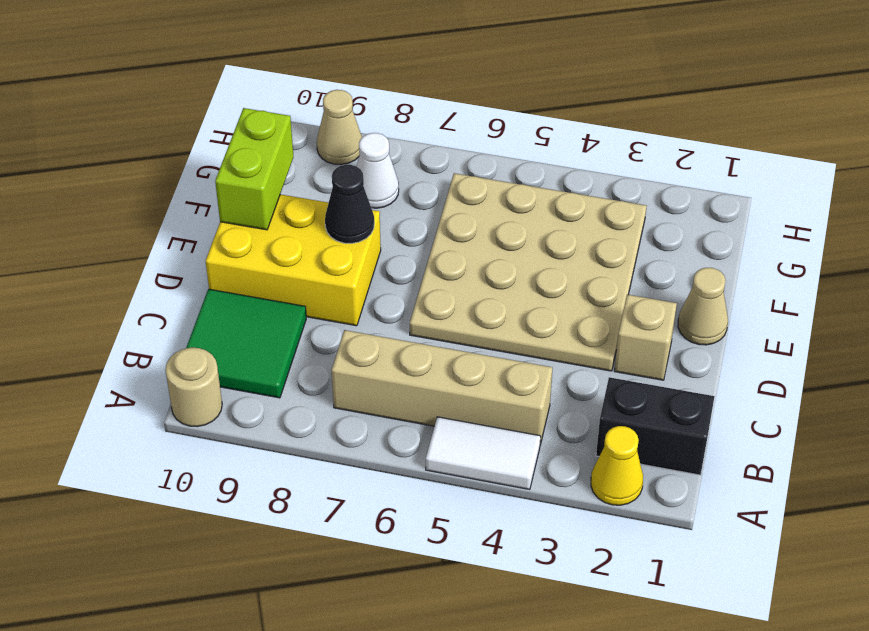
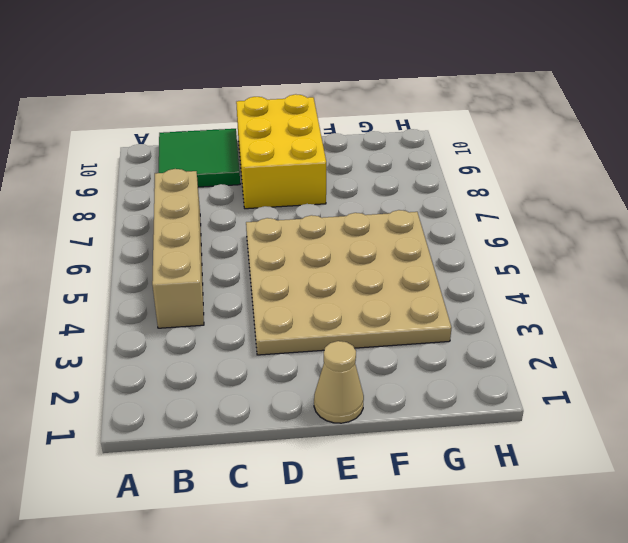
none -> yellow cone A2 level 1
none -> white tile A4:A5 level 1
none -> tan round brick A10 level 1

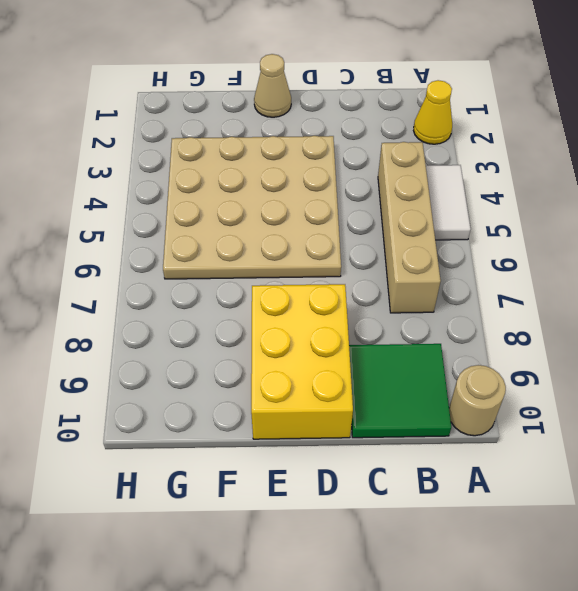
none -> black brick B1:B2 level 1
none -> tan brick D2 level 1
none -> white cone G8 level 1

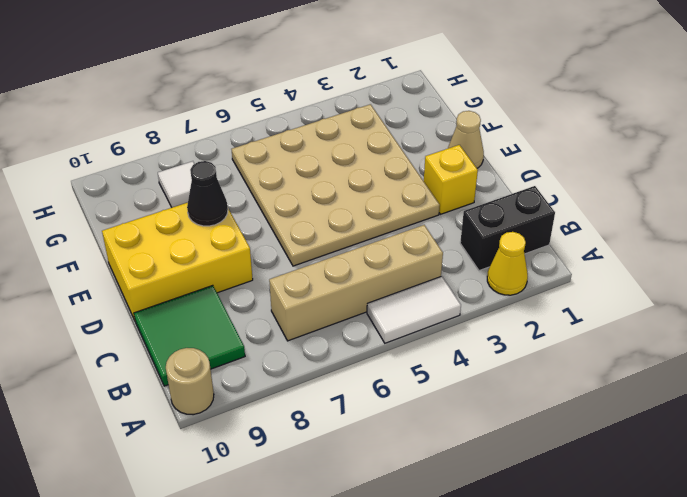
yellow brick D2 level 1 -> tan brick D2 level 1
white tile G8 level 1 -> white cone G8 level 1
none -> tan cone H9 level 1
none -> lime brick E10:F10 level 2

